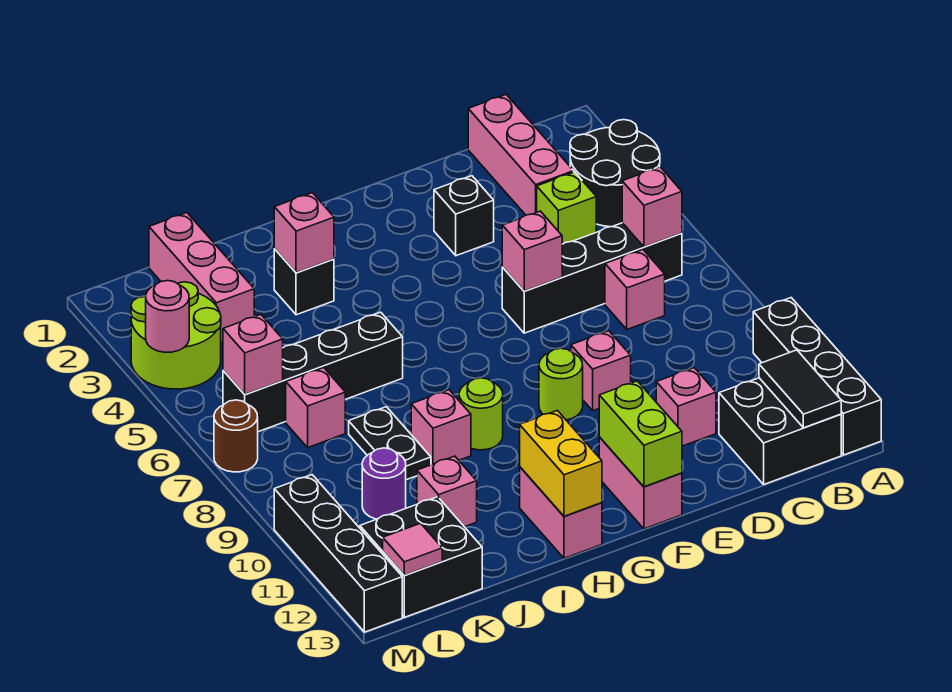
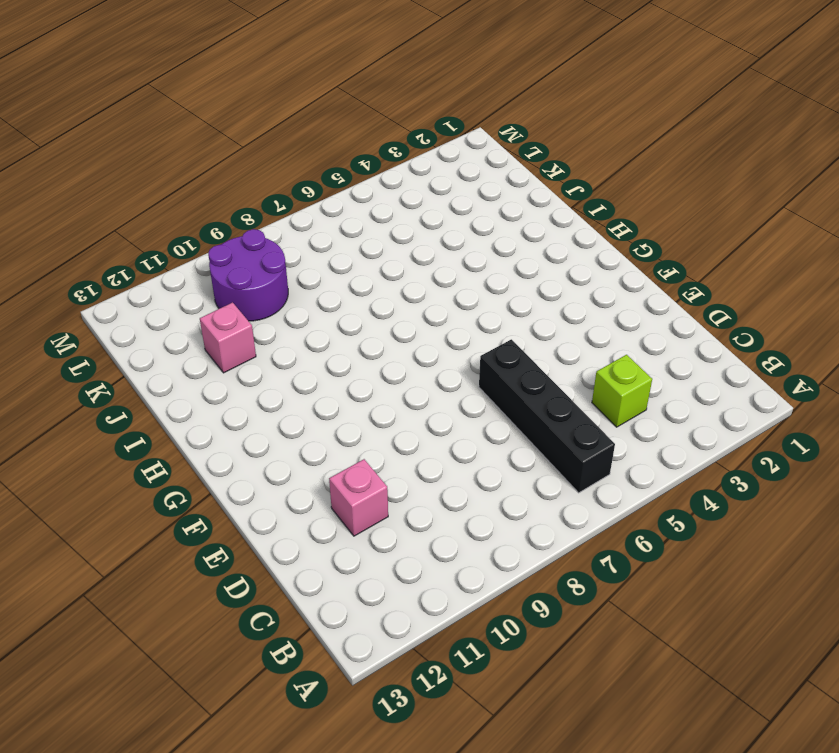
purple round brick K9:L10 level 1 -> purple round brick K10 level 1
none -> black round brick A3:B4 level 1
none -> black brick A10:A13 level 1
none -> black brick B12:C13 level 1
none -> pink brick C1:C3 level 1

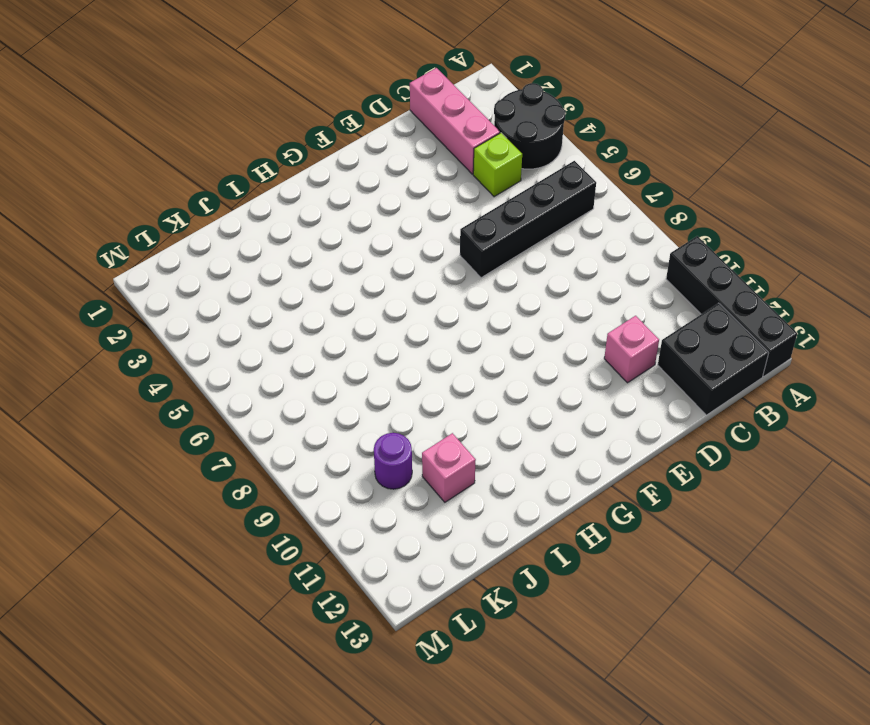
none -> pink brick C7 level 1
none -> black brick E3 level 1
none -> pink brick E9 level 1
none -> lime round brick F9 level 1

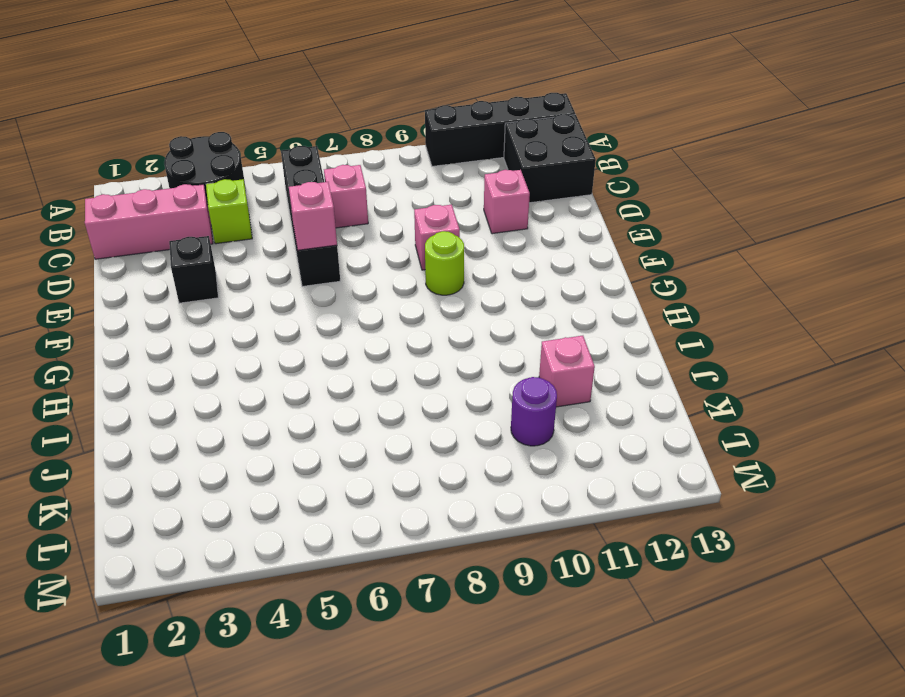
none -> pink brick F12:F13 level 1
none -> lime round brick H9 level 1
none -> pink brick H12:H13 level 1
none -> black brick I3 level 1

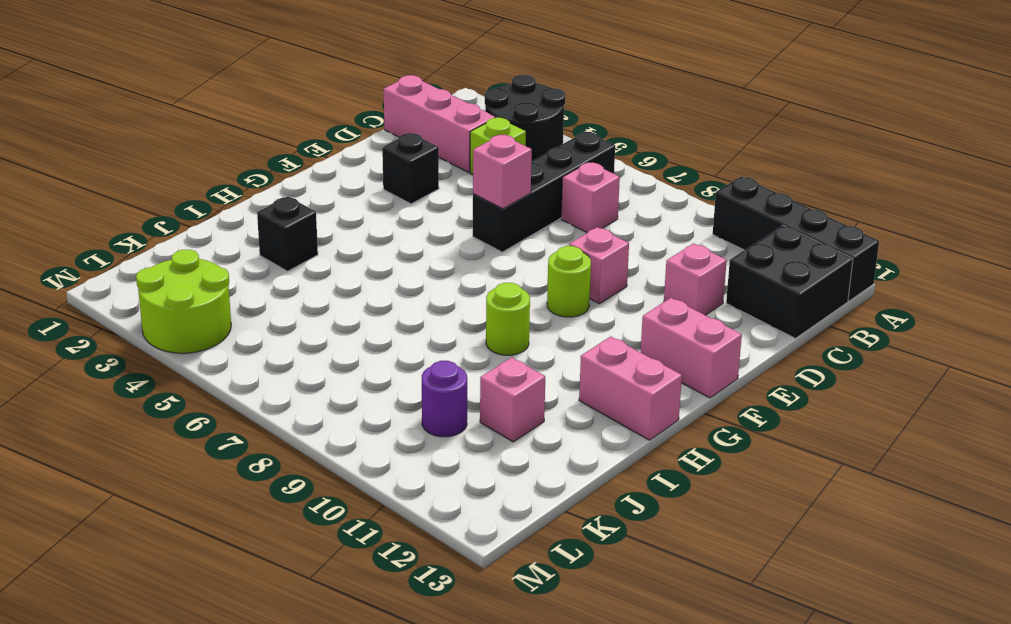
none -> black brick I6:L6 level 1
none -> pink brick I9 level 1
none -> black plate J8:J9 level 1
none -> pink brick K1:K3 level 1

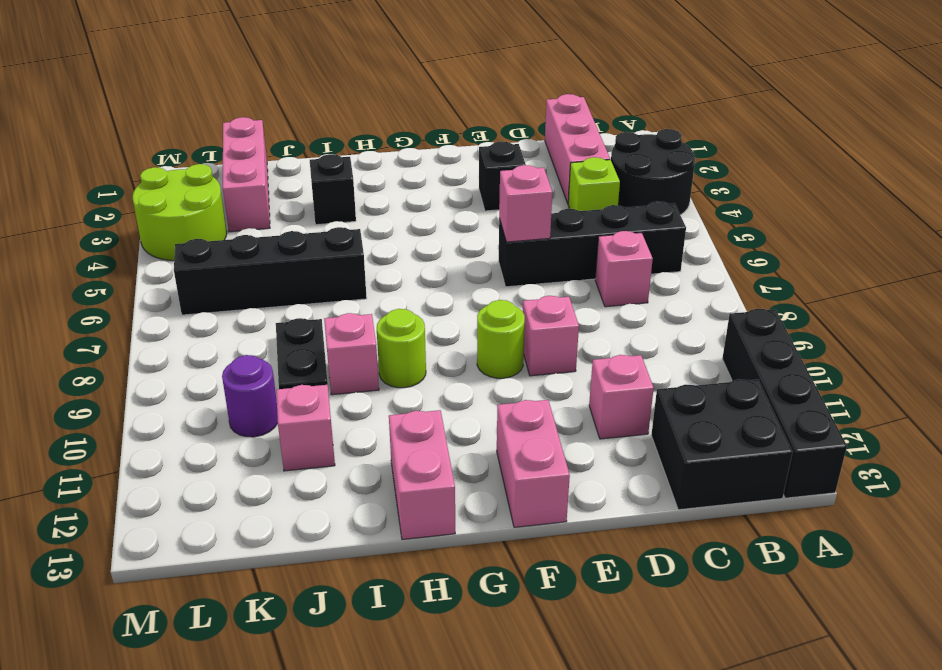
none -> pink brick K7 level 1
none -> black brick K12:L13 level 1
none -> brown round brick M7 level 1
none -> black brick M10:M13 level 1

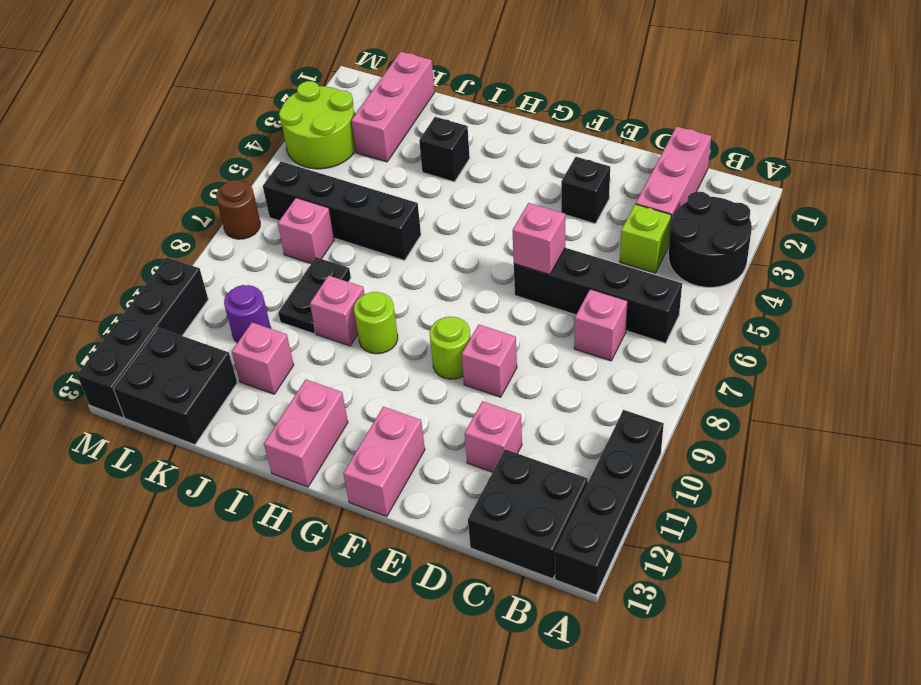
none -> pink brick B6 level 2
none -> black tile B12:B13 level 2
none -> lime brick F12:F13 level 2
none -> yellow brick H12:H13 level 2

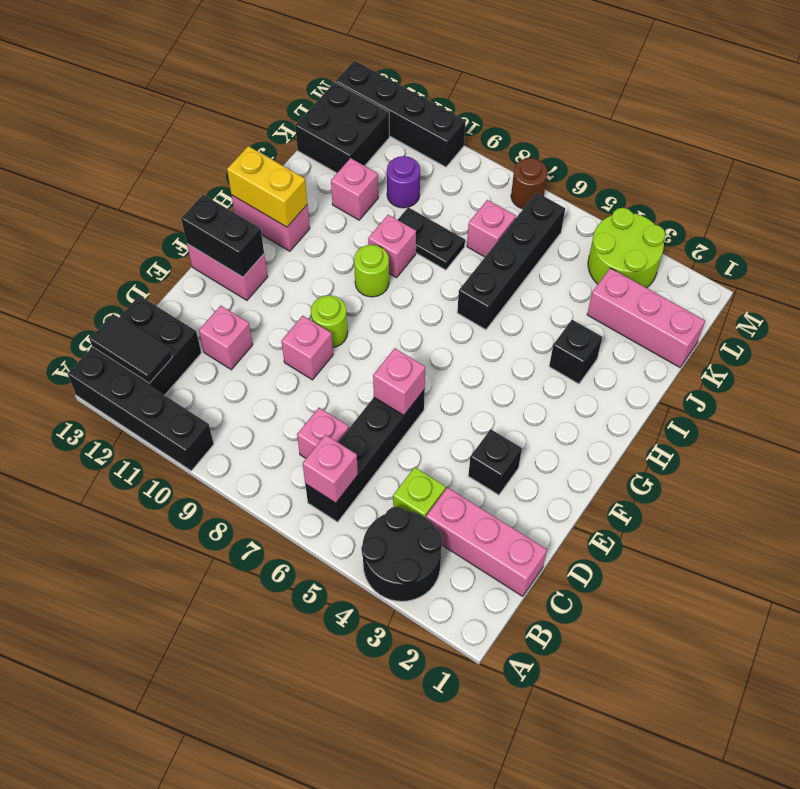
black brick F12:F13 level 2 -> lime brick F12:F13 level 2
none -> pink brick I3 level 2
none -> pink brick L6 level 2
none -> pink tile L13 level 2
none -> pink round brick M4 level 2

